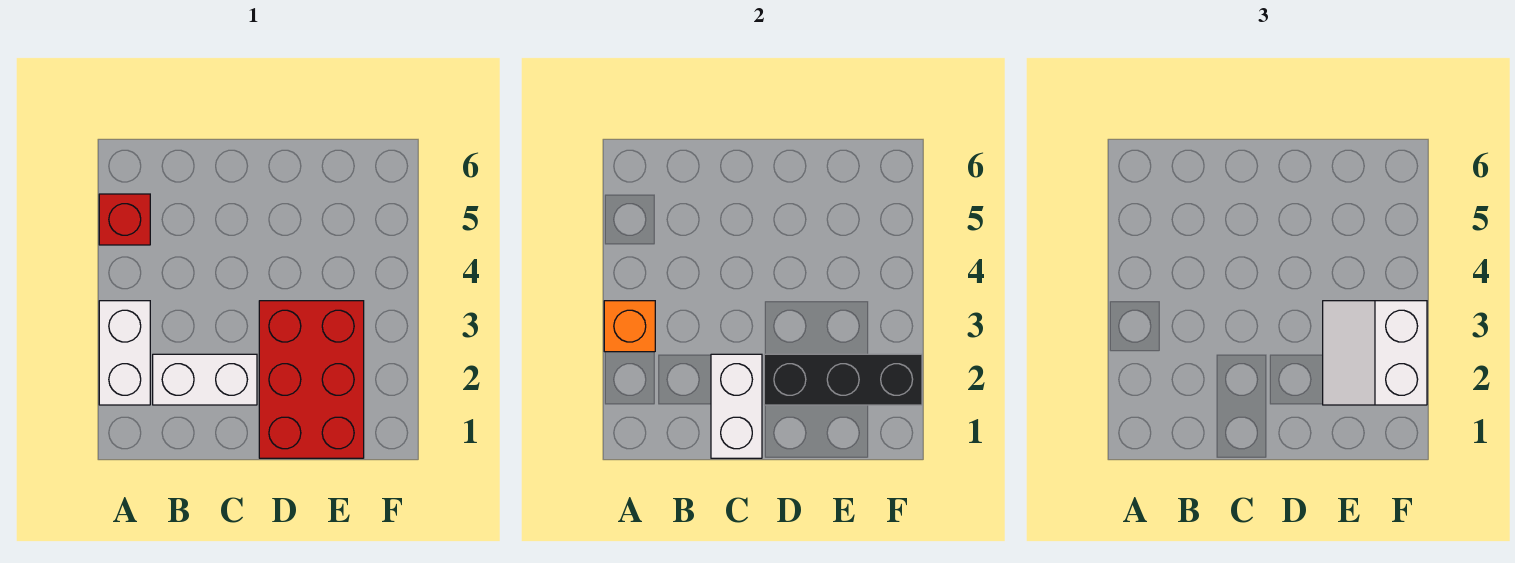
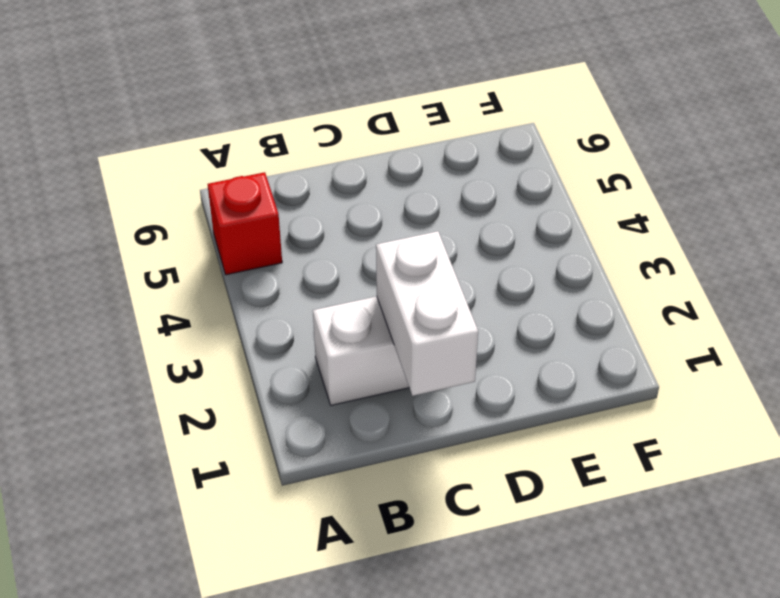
none -> white brick A2:A3 level 1
none -> red brick D1:E3 level 1

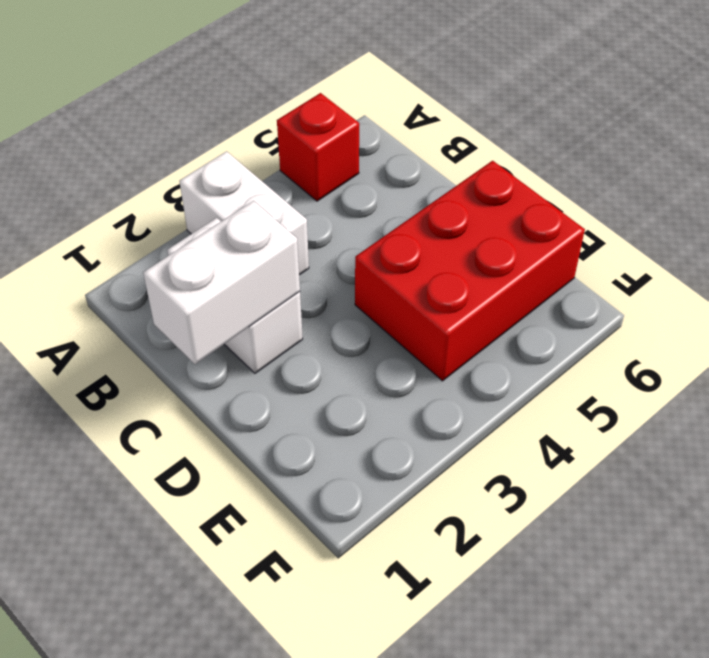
white brick A3:B3 level 1 -> white brick A2:A3 level 1
red brick D4:E6 level 1 -> red brick D1:E3 level 1
none -> orange brick A3 level 2
none -> black brick D2:F2 level 2

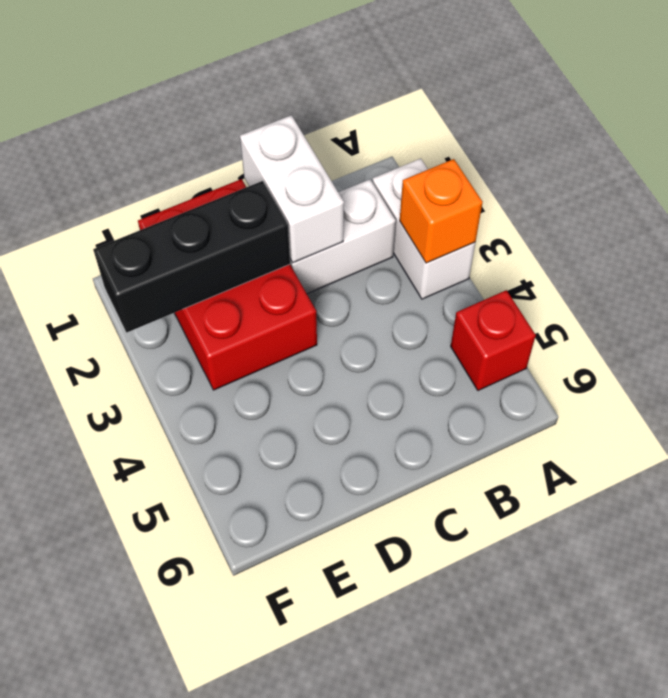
none -> white slope E2:F3 level 3 top F

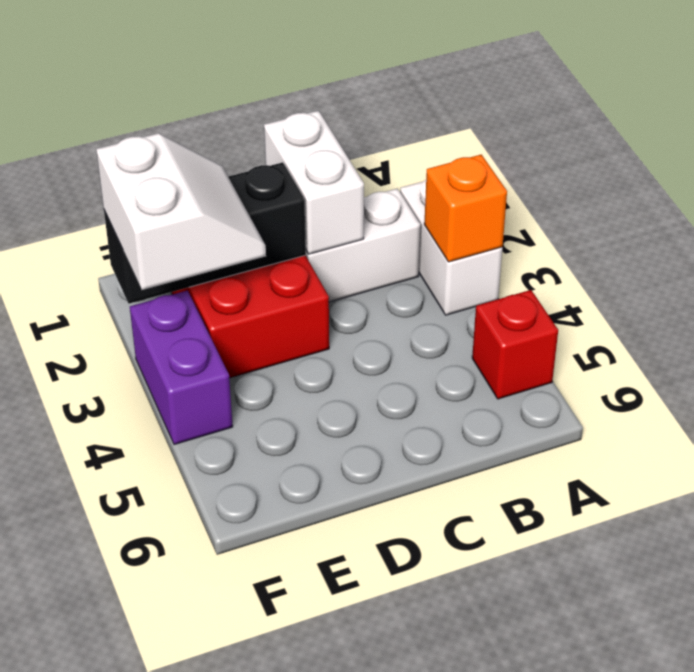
purple brick F3:F4 level 1 -> none

